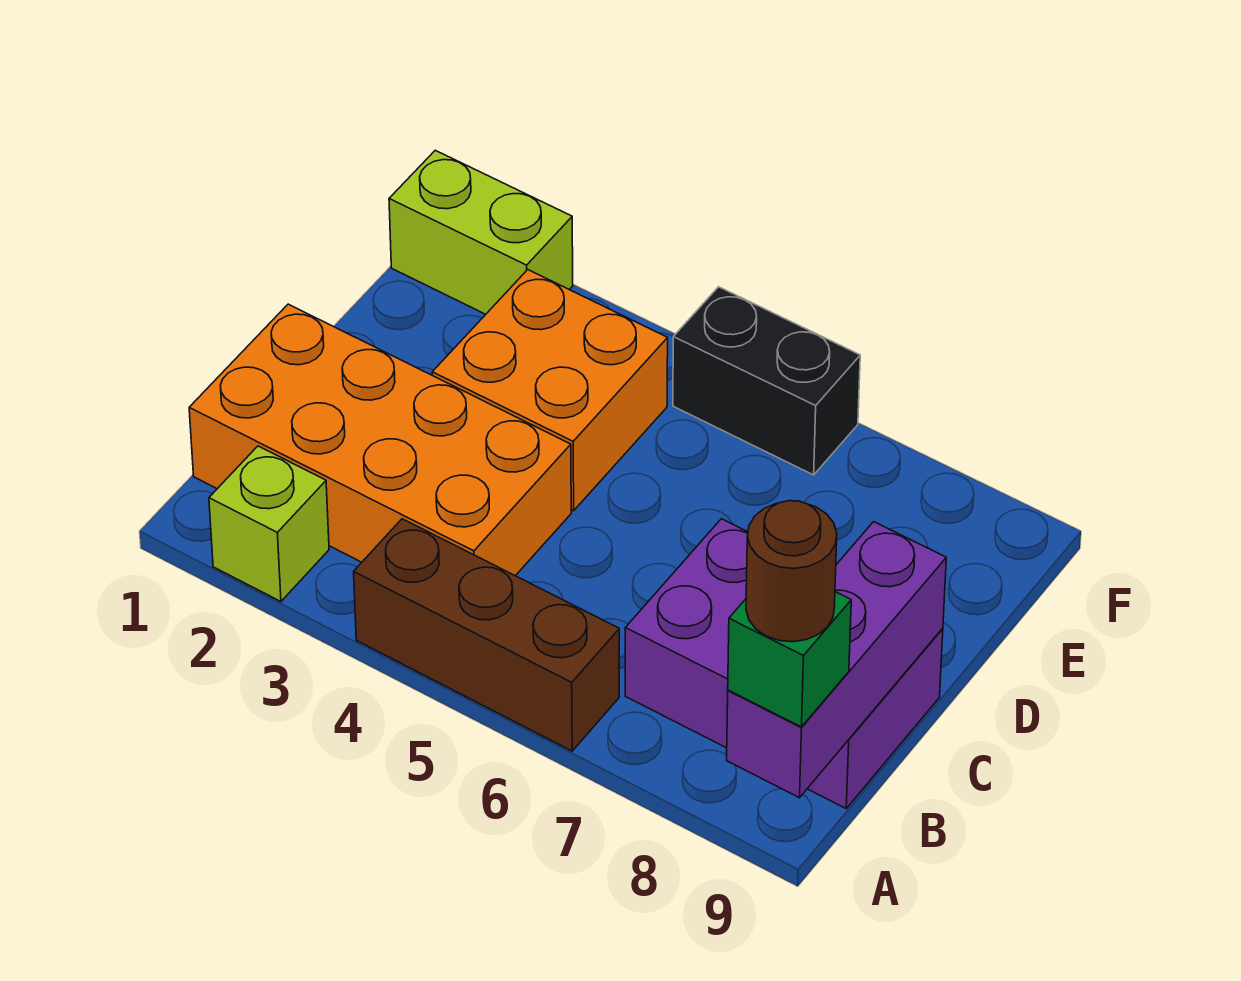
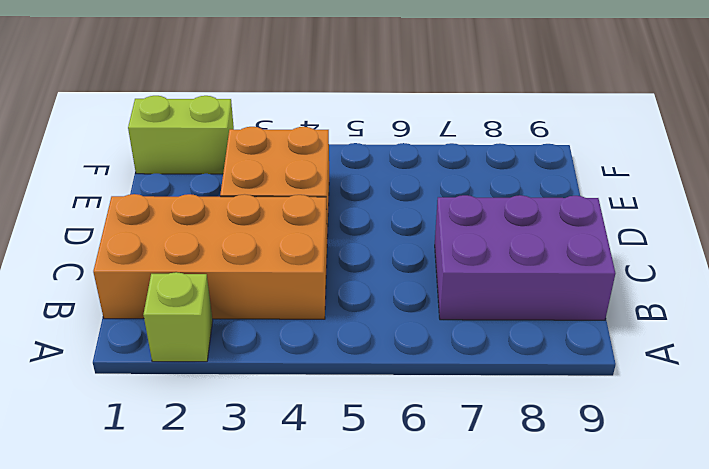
none -> brown brick A4:A6 level 1
none -> black brick F5:F6 level 1

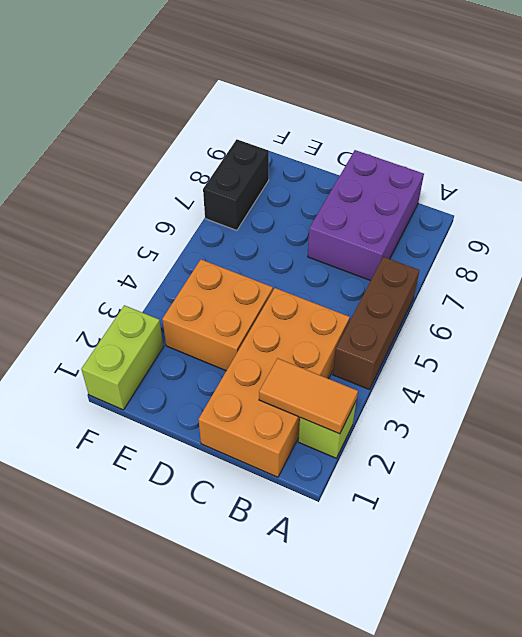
orange tile A2:B2 level 2 -> none
black brick F7:F8 level 1 -> black brick F5:F6 level 1
none -> purple brick A9:C9 level 2
none -> green brick A9 level 3

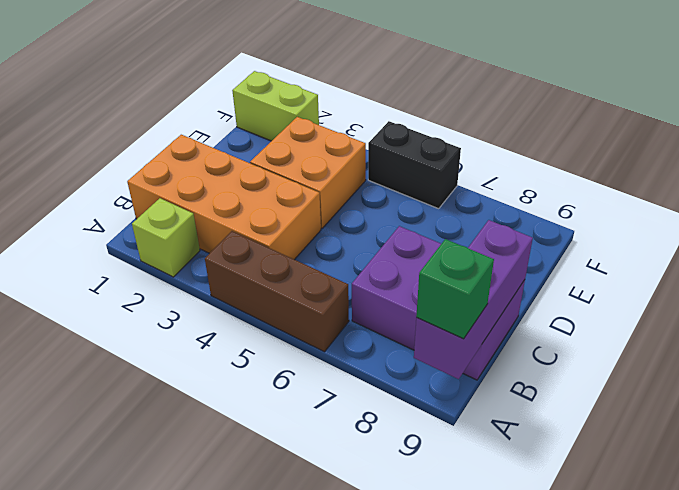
none -> brown round brick A9 level 4

